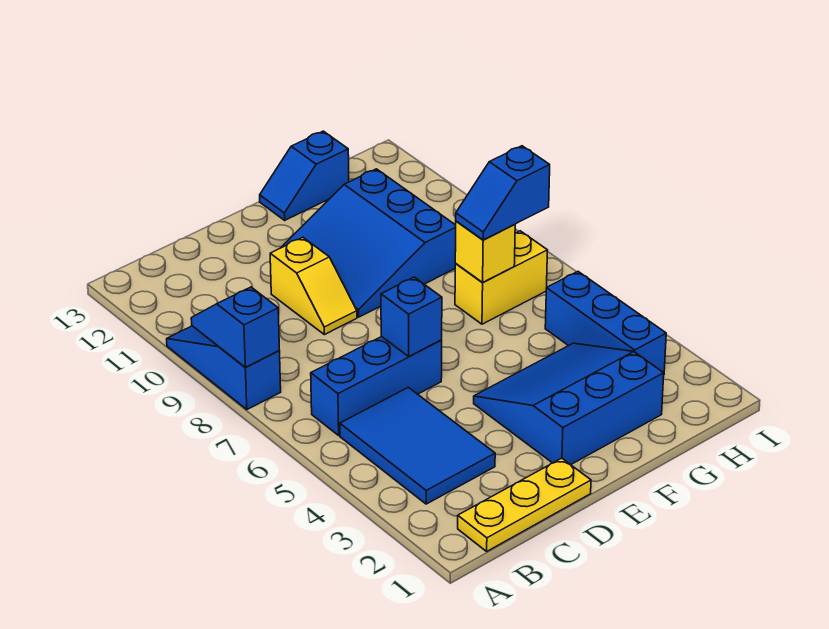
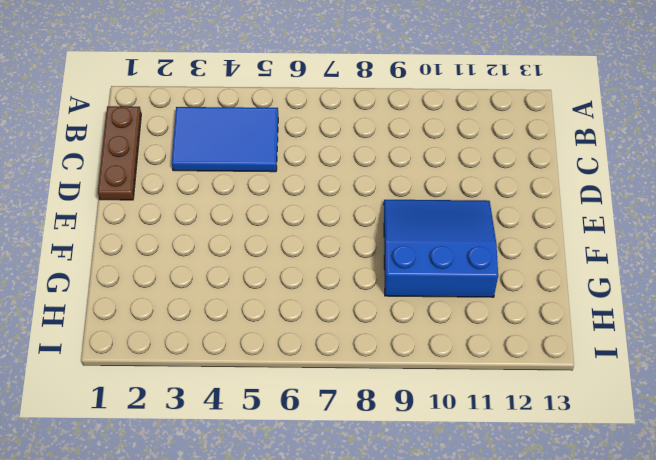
brown plate B1:D1 level 1 -> yellow plate B1:D1 level 1
none -> blue slope A8:A10 level 1 top 8
none -> blue brick B6:D6 level 1
none -> yellow slope D9:D10 level 1 top 10

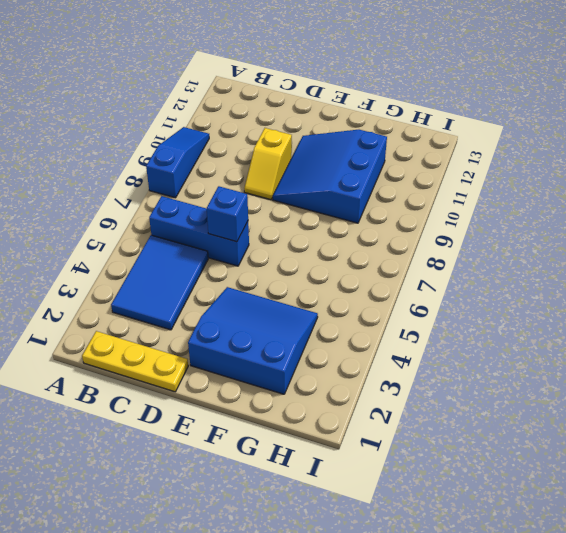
none -> blue slope F13:G13 level 1 top G
none -> yellow brick G7:H7 level 1
none -> blue brick H3:H5 level 1

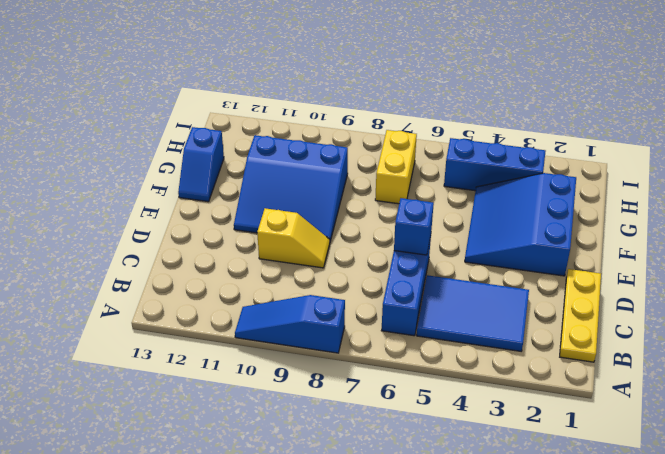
none -> blue slope A8:A9 level 2 top 8
none -> yellow brick G7 level 2
none -> blue slope G7:H7 level 3 top H

